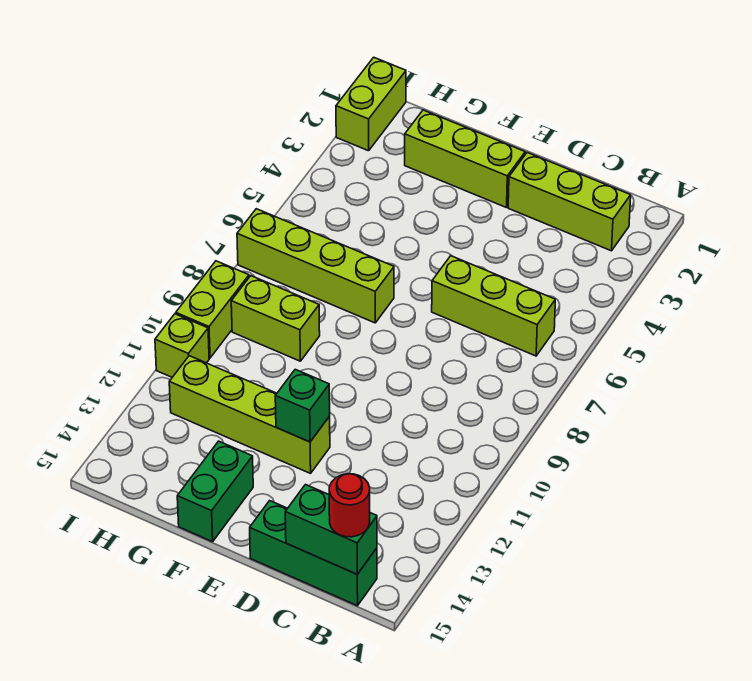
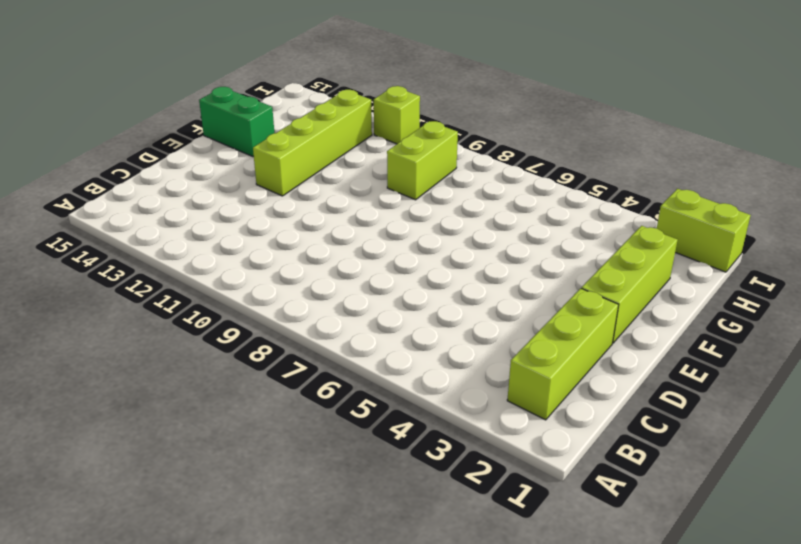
none -> lime brick B6:D6 level 1
none -> green brick B15:D15 level 1
none -> lime brick F7:I7 level 1

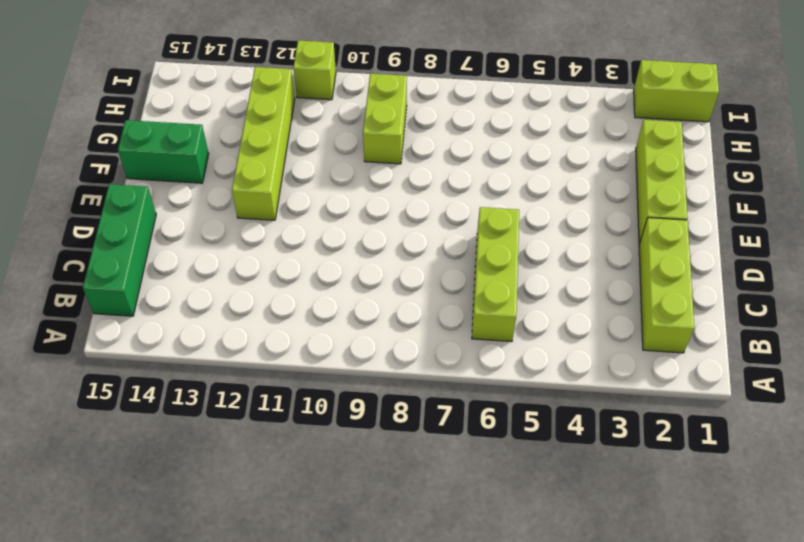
none -> lime brick F7:I7 level 1
none -> lime brick I9:I10 level 1
none -> green brick B15:C15 level 2

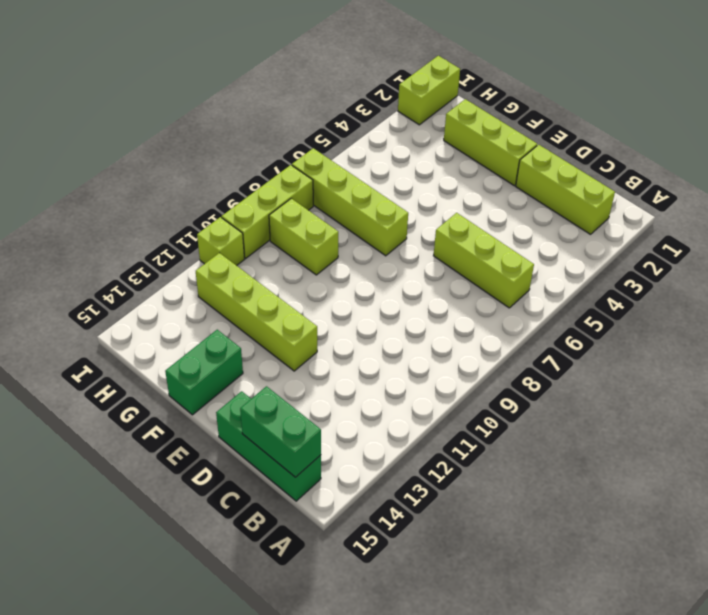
lime brick I8:I10 level 1 -> lime brick I9:I10 level 1
none -> green brick E12 level 2
none -> red round brick B15 level 3

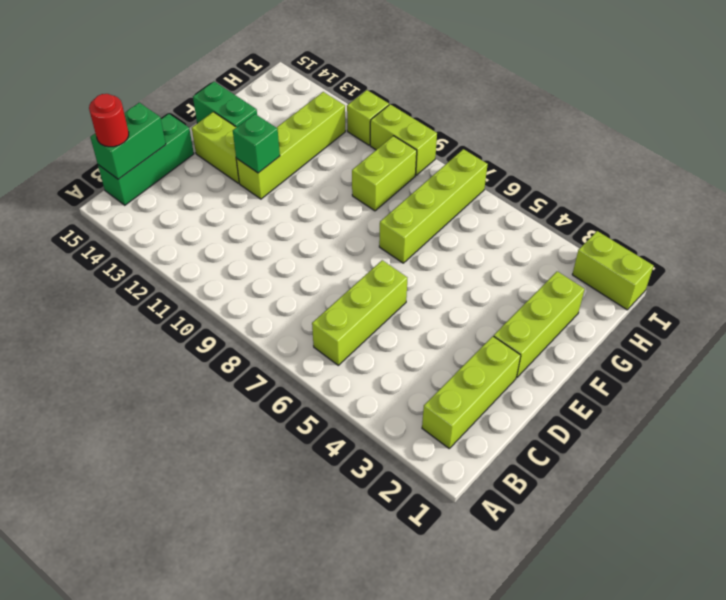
lime brick E13:E14 level 1 -> none

